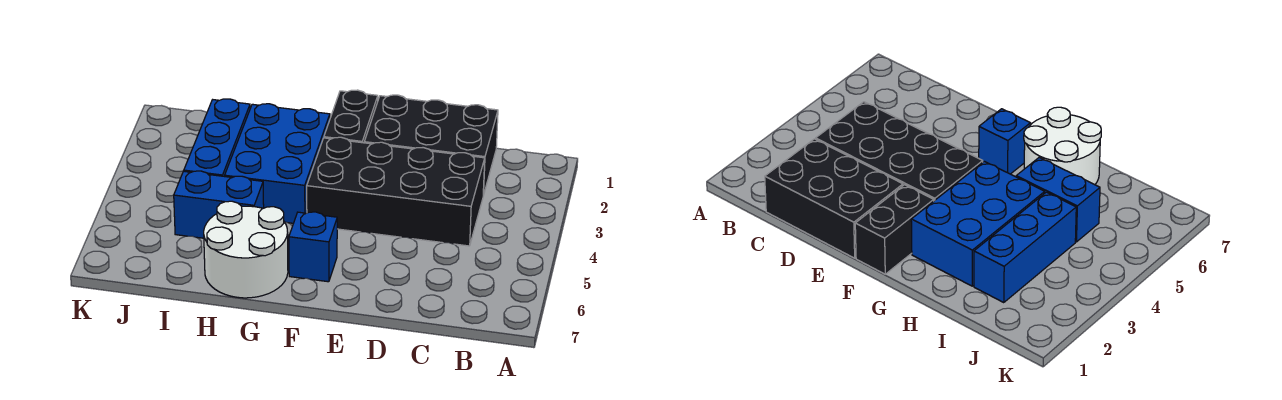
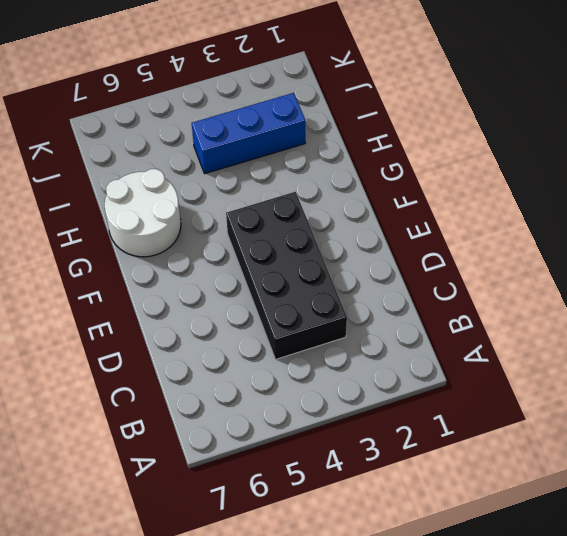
none -> black brick C1:E2 level 1
none -> black brick F1:F2 level 1

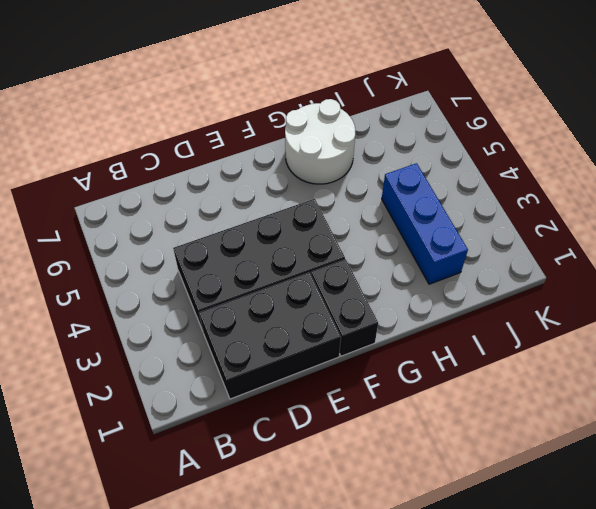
none -> blue brick F6 level 1
none -> blue brick G2:H4 level 1

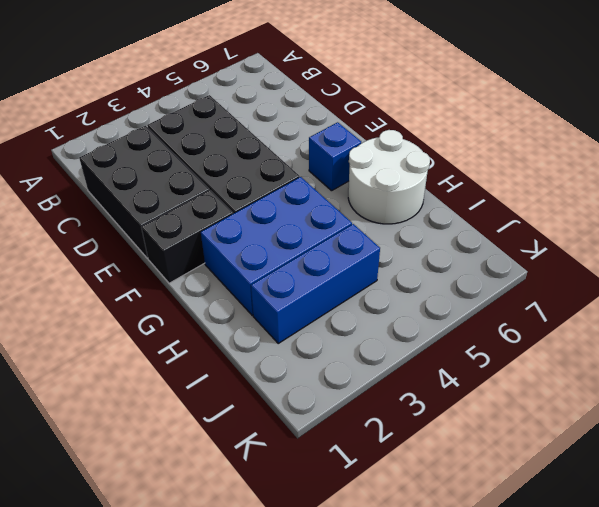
none -> blue brick H5:I5 level 1

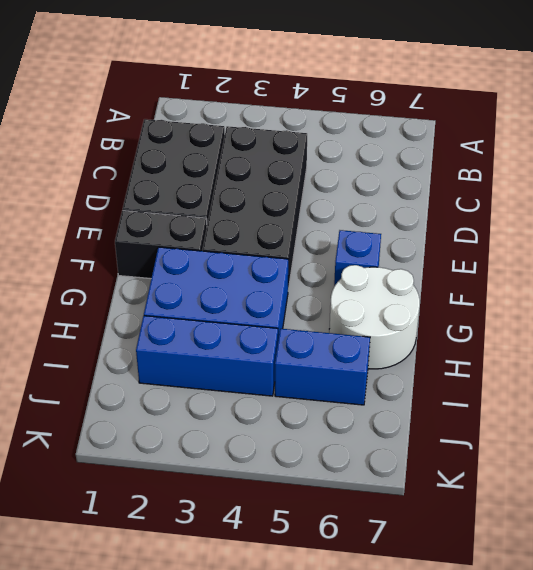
blue brick I5:I6 level 1 -> blue brick H5:I5 level 1

